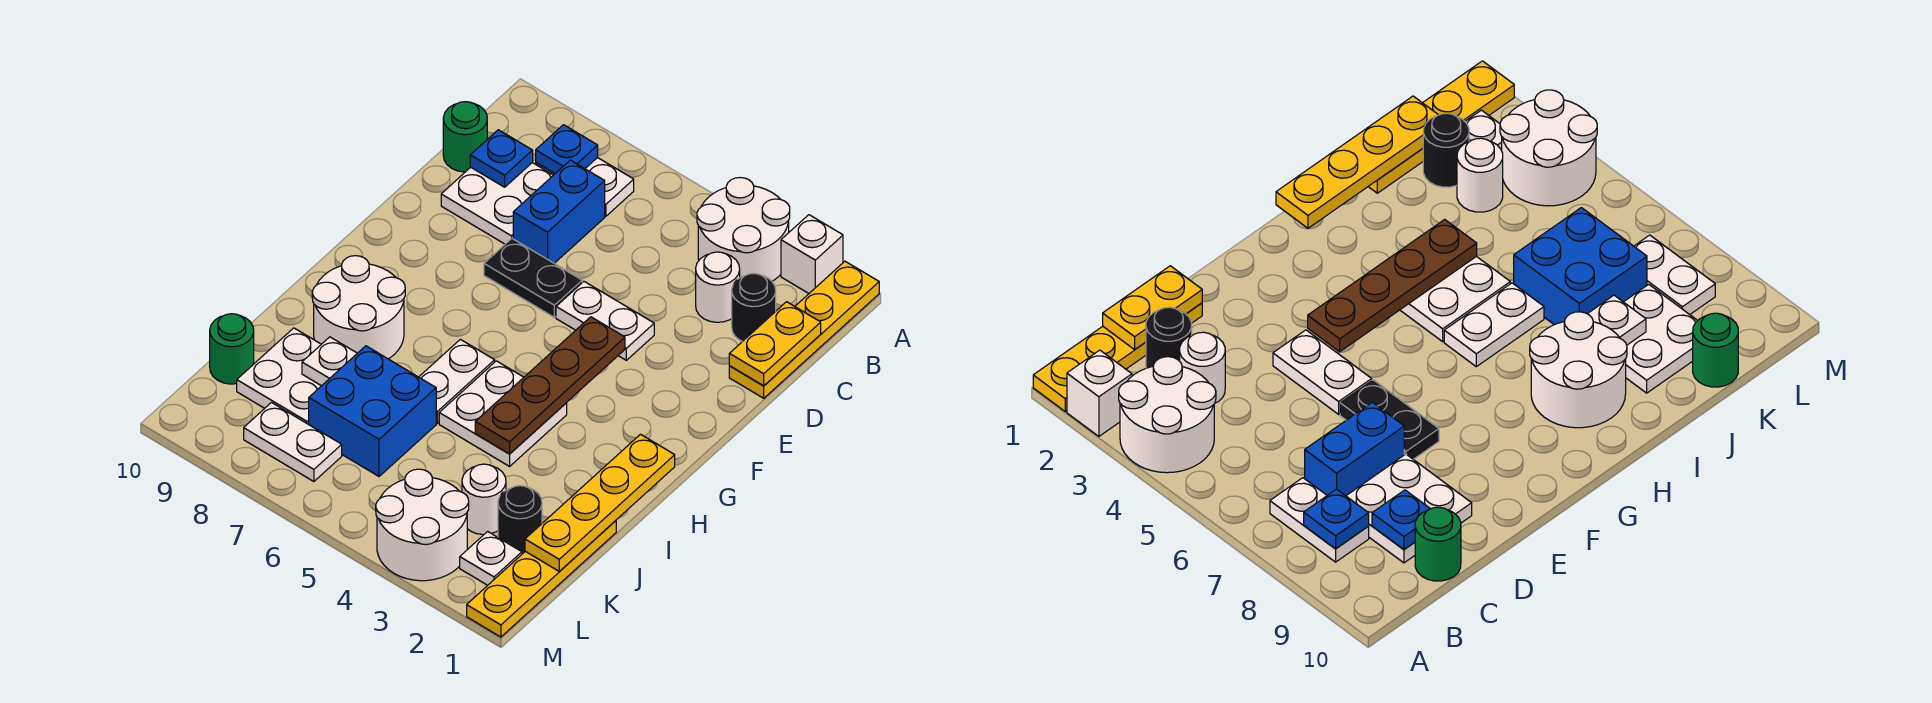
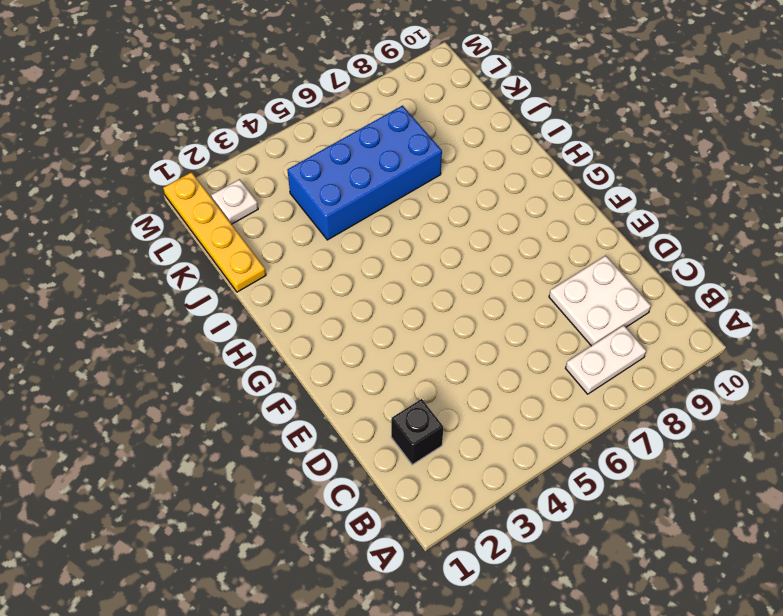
black brick C2 level 1 -> black round brick C2 level 1
blue brick J4:K7 level 1 -> blue brick J6:K7 level 1
none -> yellow plate A1:D1 level 1
none -> white brick A2 level 1
none -> white round brick A3:B4 level 1

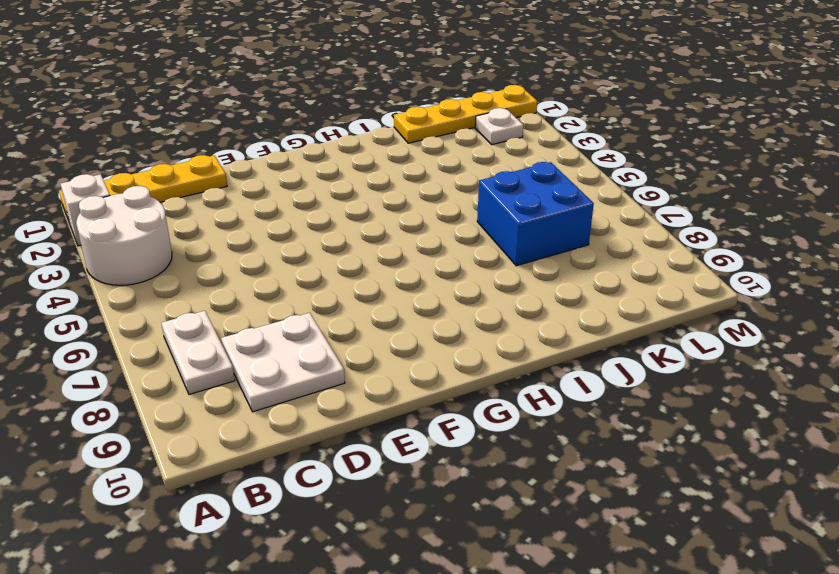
none -> black round brick C2 level 1
none -> white round brick C3 level 1
none -> blue brick C7:D7 level 1

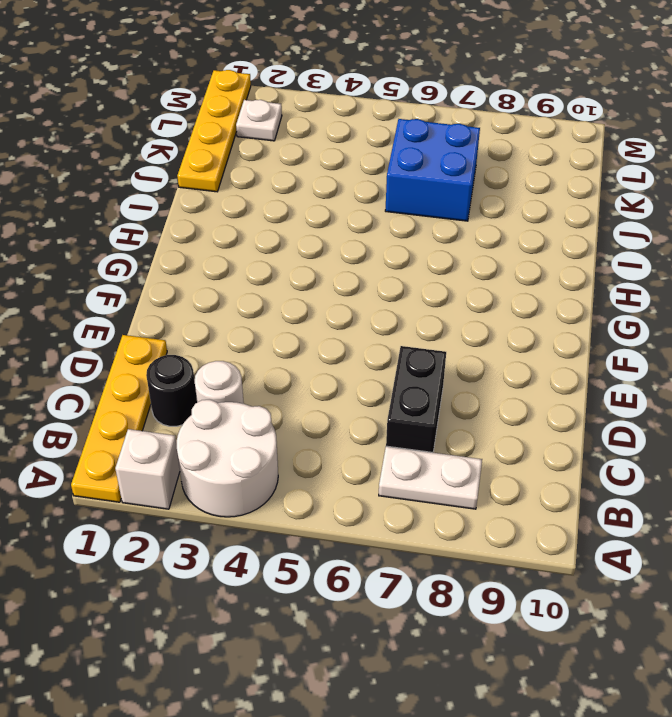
black brick C7:D7 level 1 -> blue brick C7:D7 level 1
none -> white plate C8:D9 level 1
none -> green round brick C10 level 1
none -> white plate E4:E5 level 1

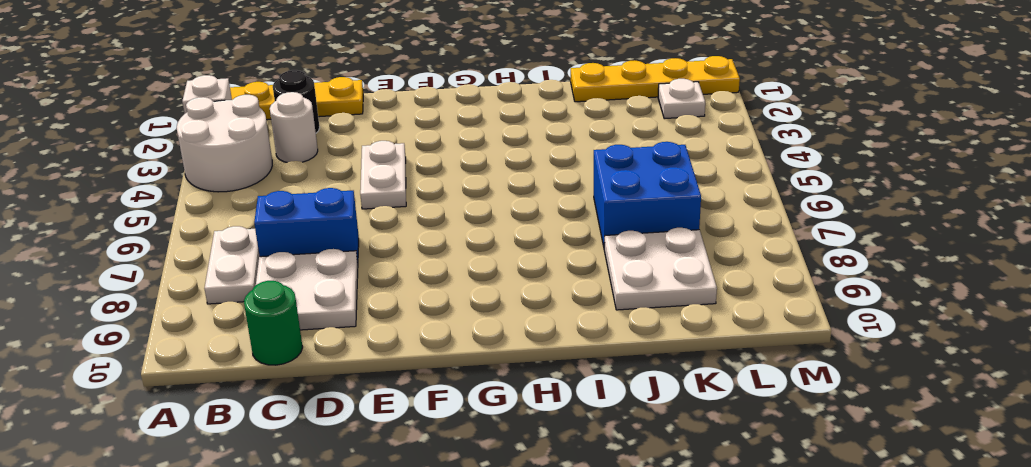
none -> black plate E6:E7 level 1
none -> white plate H4:I5 level 1
none -> white plate H6:I6 level 1

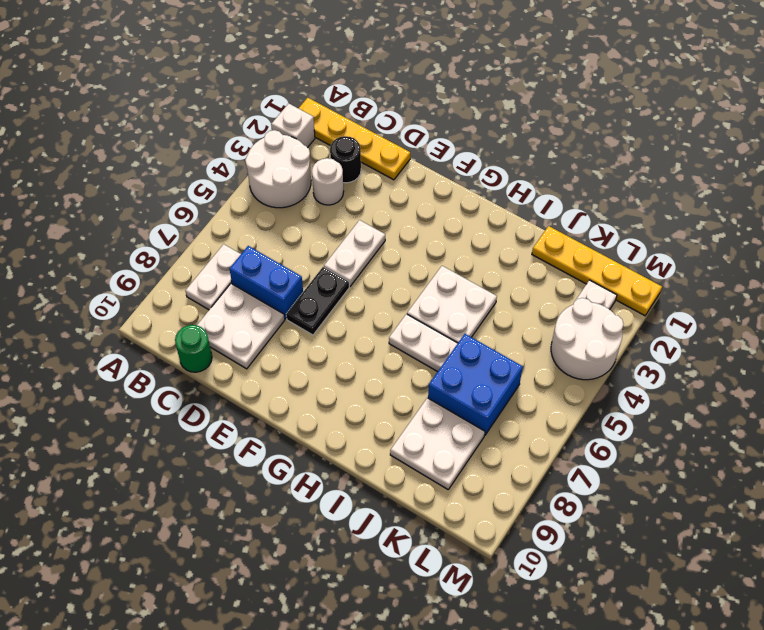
none -> white round brick H8:I9 level 1
none -> black round brick K2 level 1
none -> white round brick K3 level 1

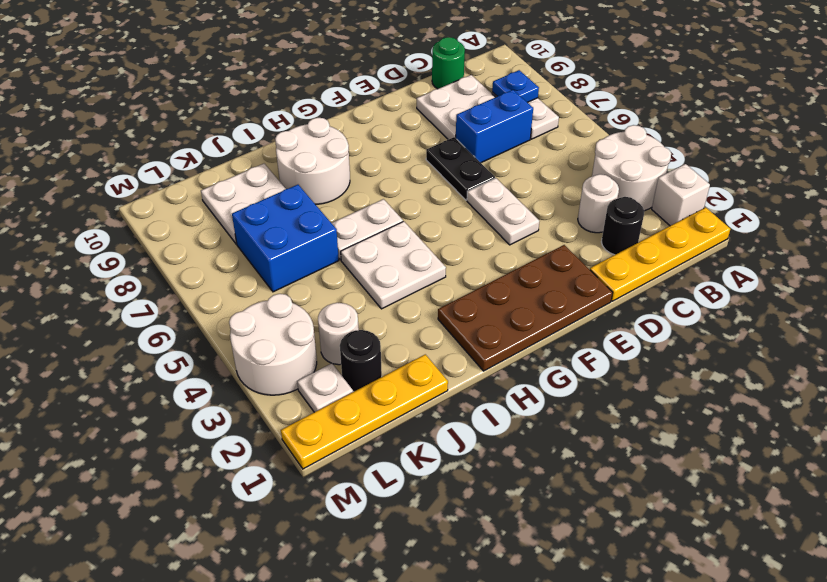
brown plate E1:H2 level 1 -> none
none -> green round brick K10 level 1
none -> white plate L7:L8 level 1
none -> yellow plate C1:D1 level 2

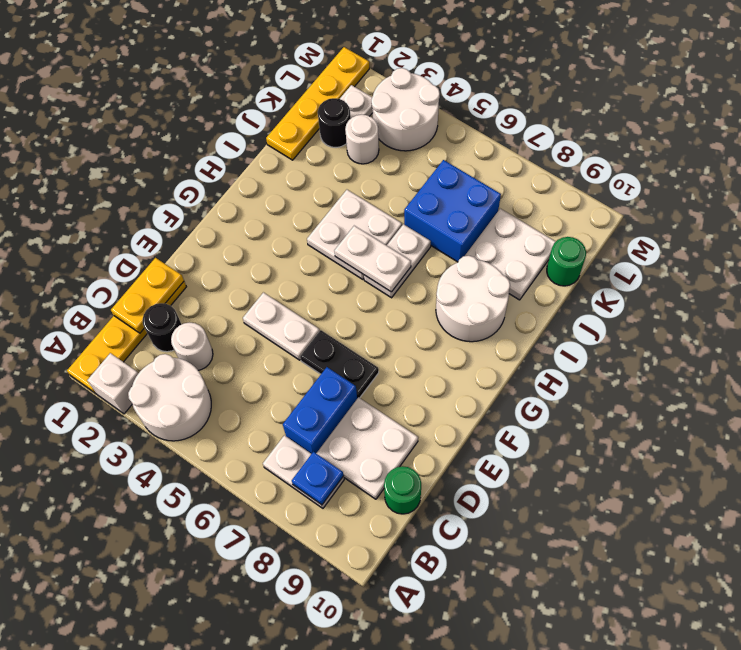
white plate H5:H6 level 2 -> white plate L7:L8 level 1
none -> blue plate C9 level 2
none -> brown plate F4:I4 level 2
none -> yellow plate H1:K1 level 2

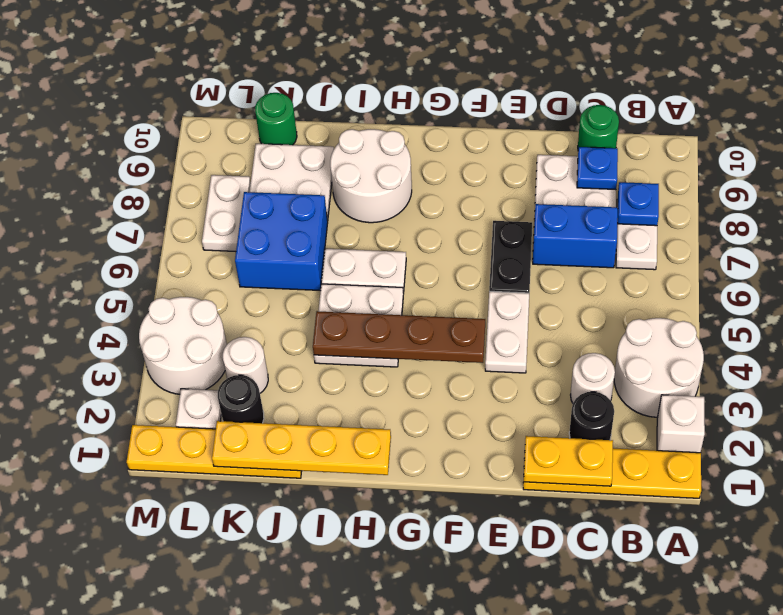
none -> white plate J8 level 2

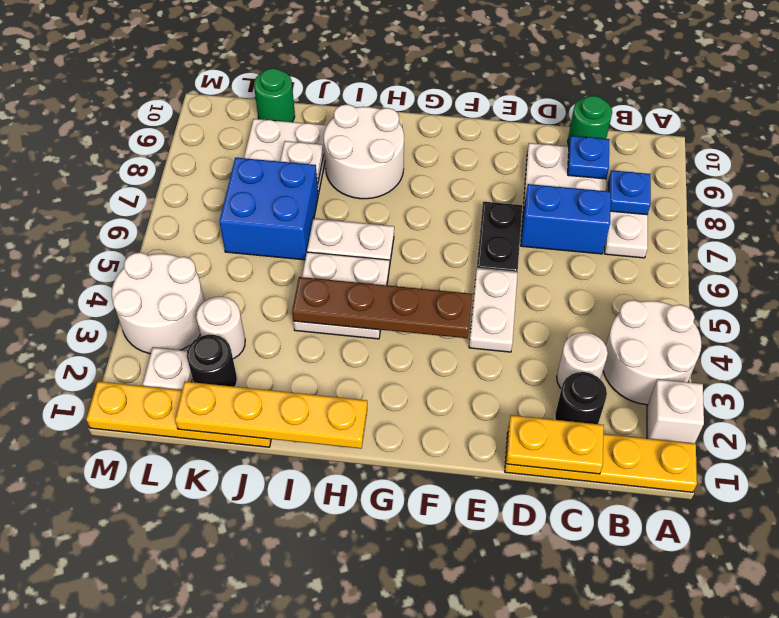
none -> white plate L7:L8 level 1

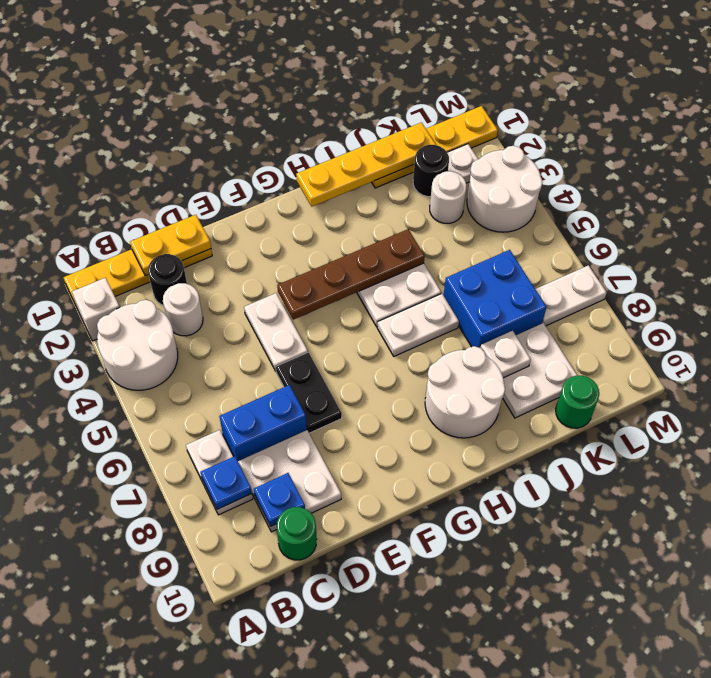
white plate L7:M7 level 1 -> white plate L7:L8 level 1

